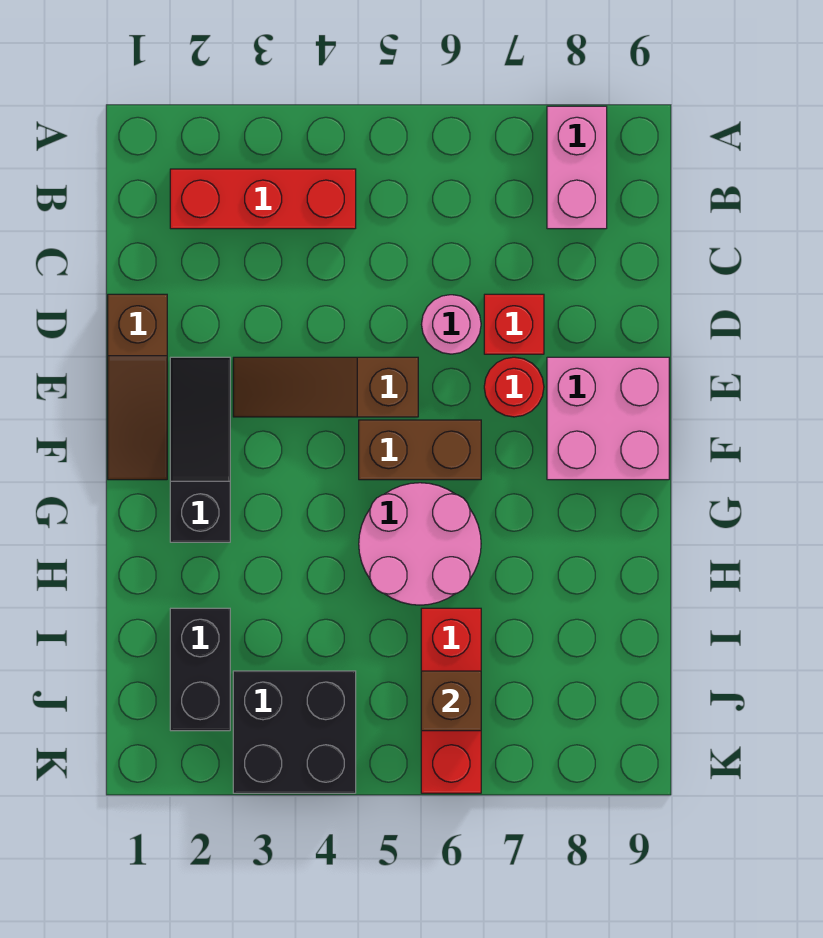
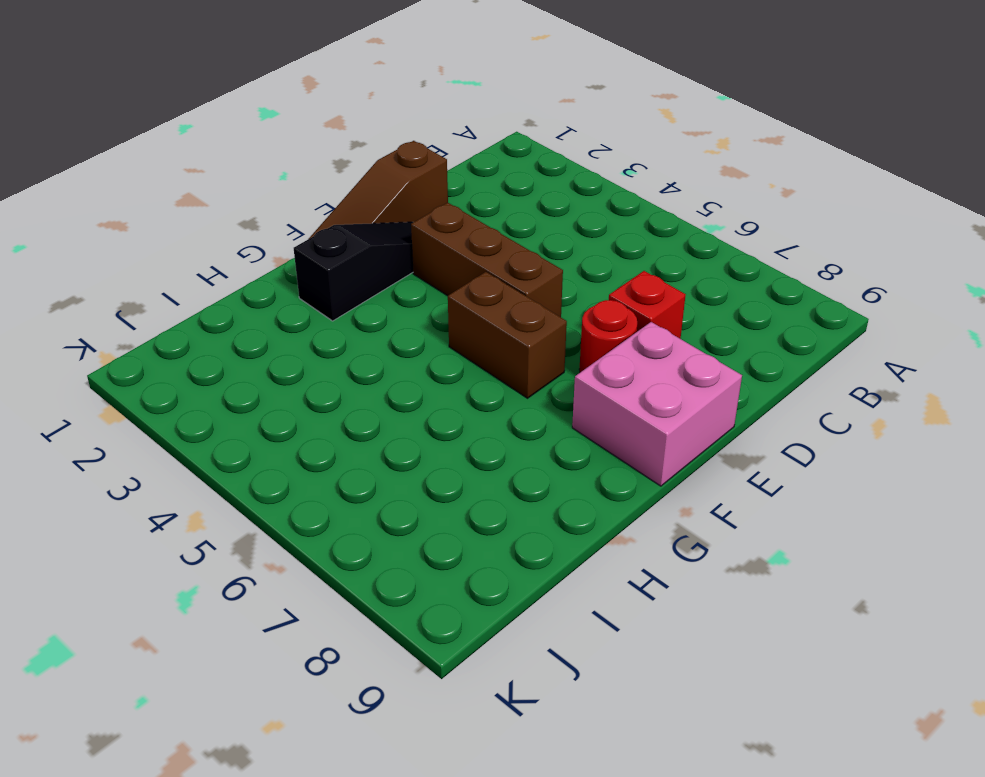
brown brick E3:E5 level 1 -> brown slope E3:E5 level 1 top 5
none -> pink brick A8:B8 level 1
none -> red brick B2:B4 level 1
none -> pink round brick D6 level 1

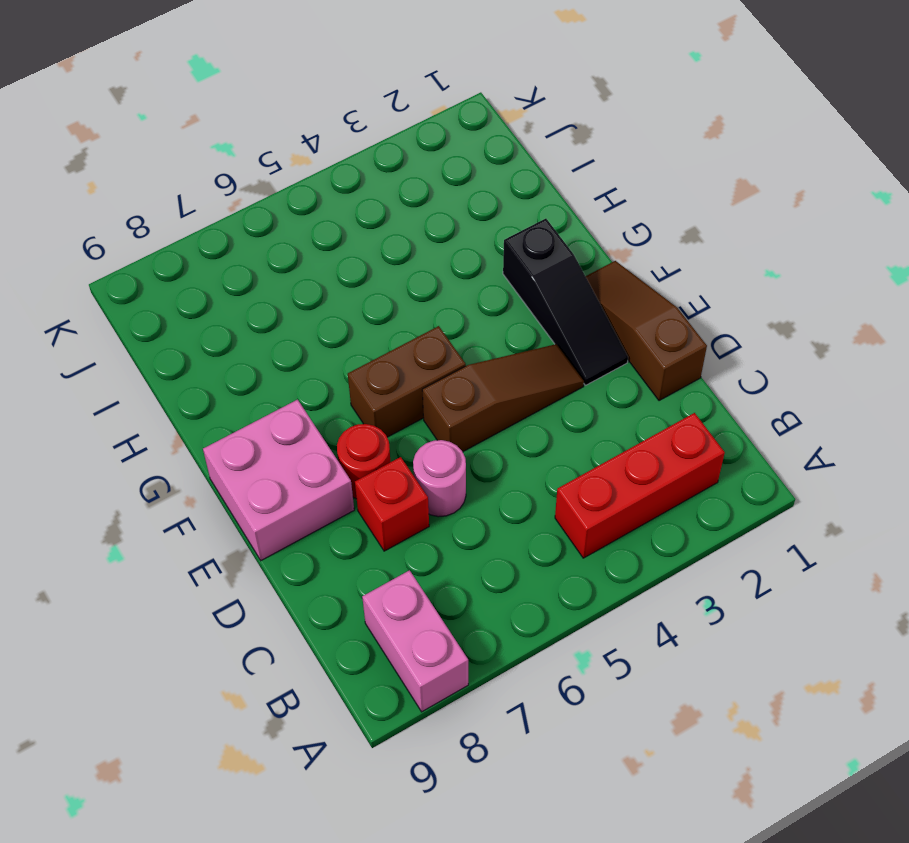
none -> pink round brick G5:H6 level 1
none -> black brick I2:J2 level 1
none -> red brick I6:K6 level 1

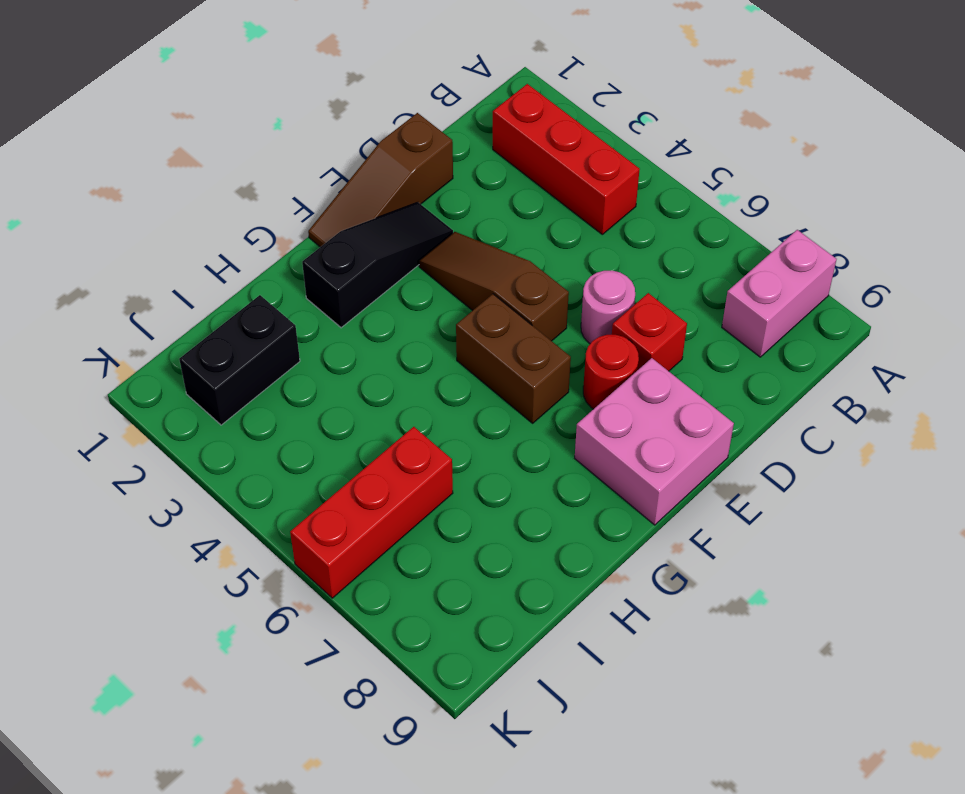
none -> pink round brick G5:H6 level 1
none -> black brick J3:K4 level 1
none -> brown brick J6 level 2

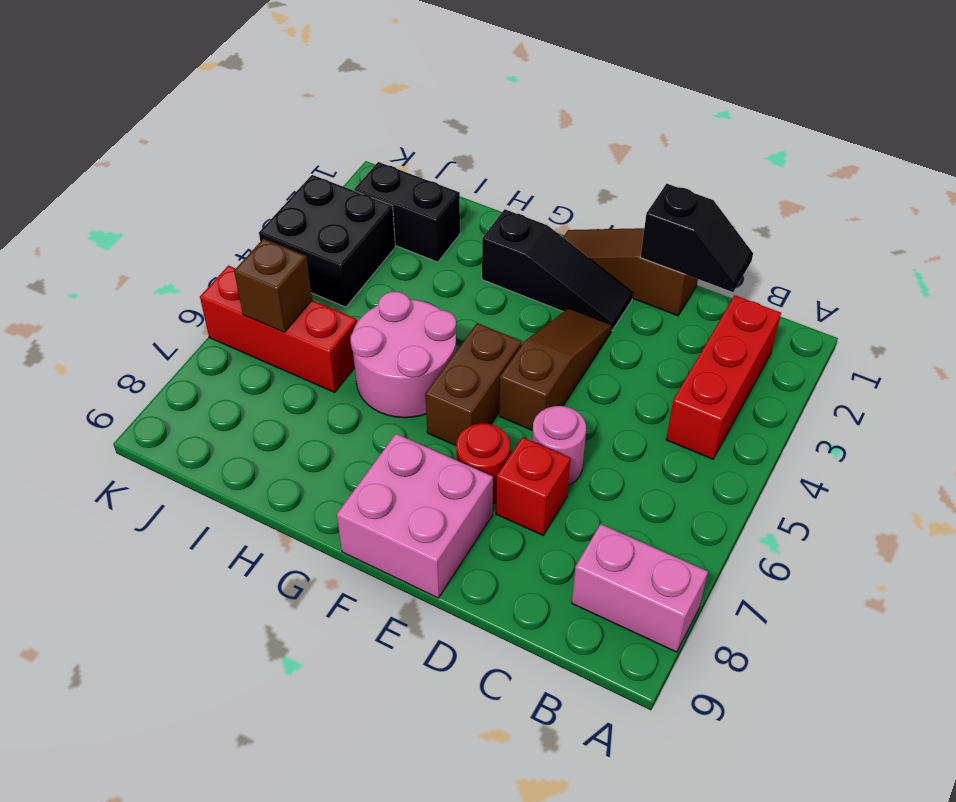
black slope C1:D1 level 2 top D -> none

